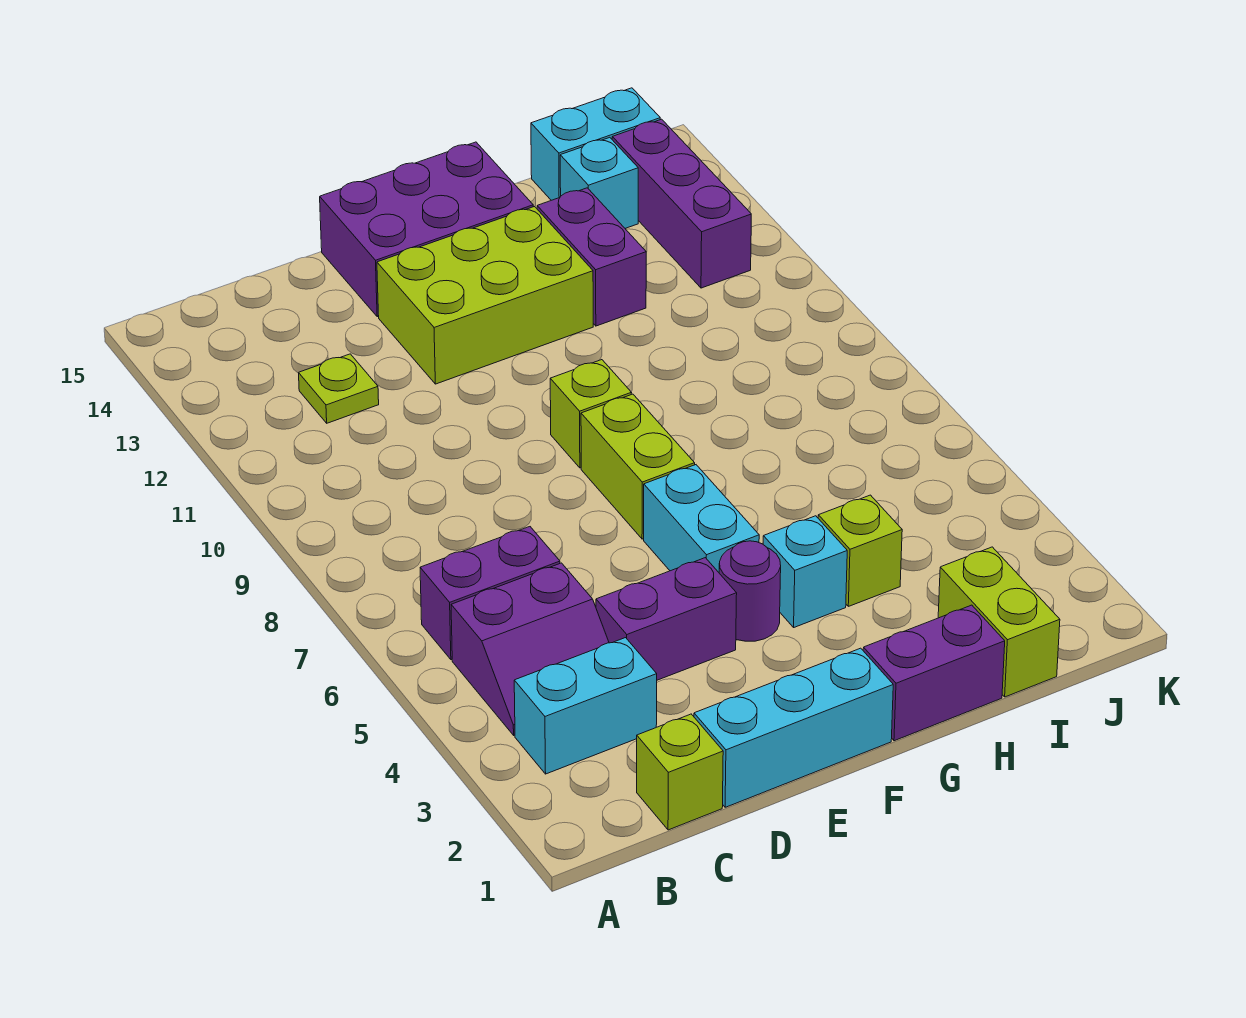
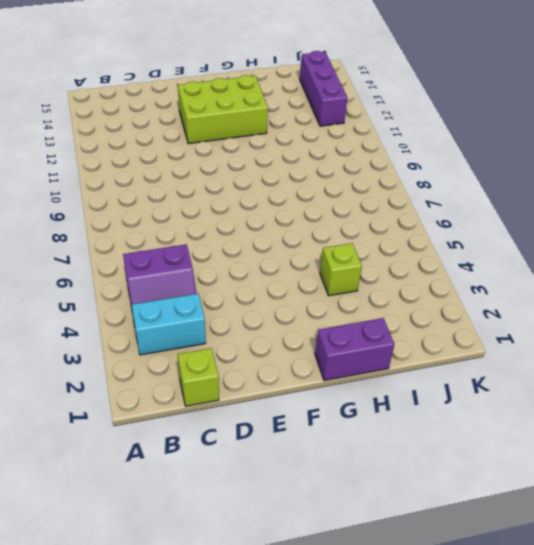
none -> purple brick B6:C6 level 1
none -> lime plate C12 level 1
none -> cyan brick D1:F1 level 1

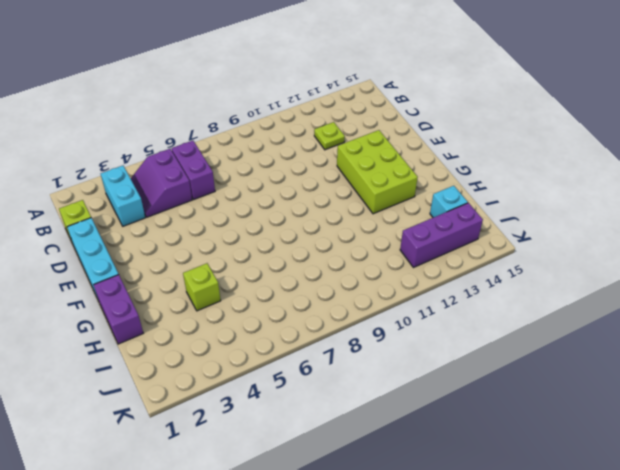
none -> purple brick D4:E4 level 1
none -> purple brick E14:G15 level 1
none -> purple round brick F4 level 1

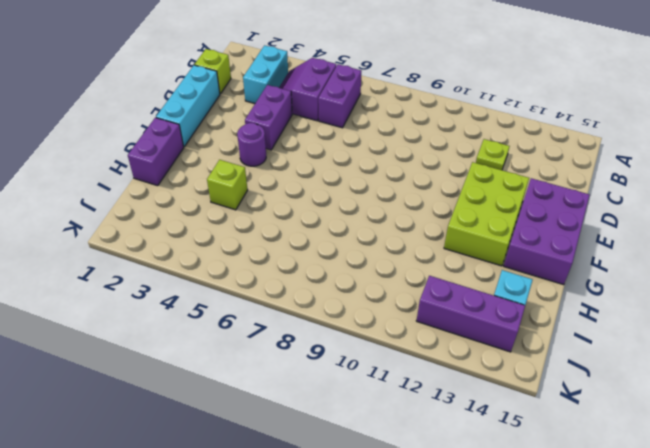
none -> cyan brick F5:F6 level 1
none -> lime brick F7:F8 level 1
none -> lime brick F9 level 1

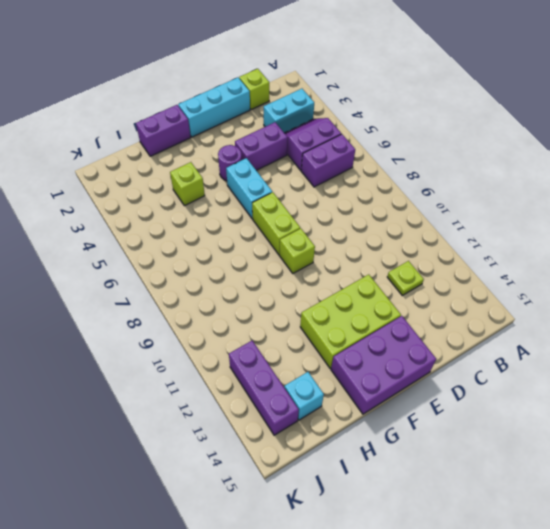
none -> cyan brick G4 level 1
none -> purple brick H12:H13 level 1
none -> lime brick I1:I2 level 1

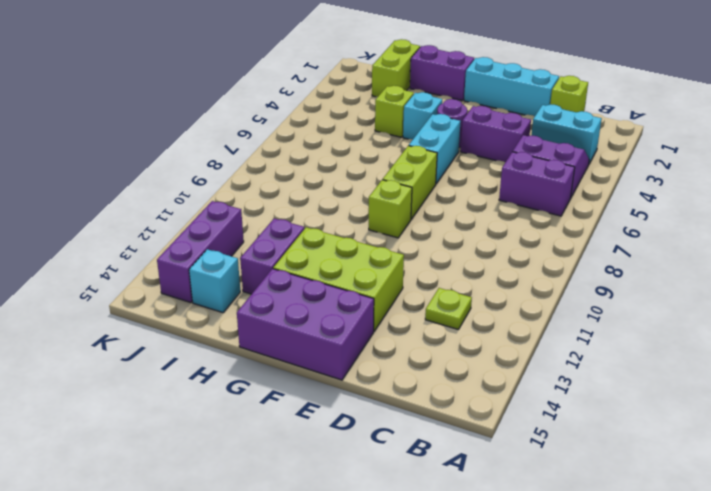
none -> cyan brick I15:J15 level 1

